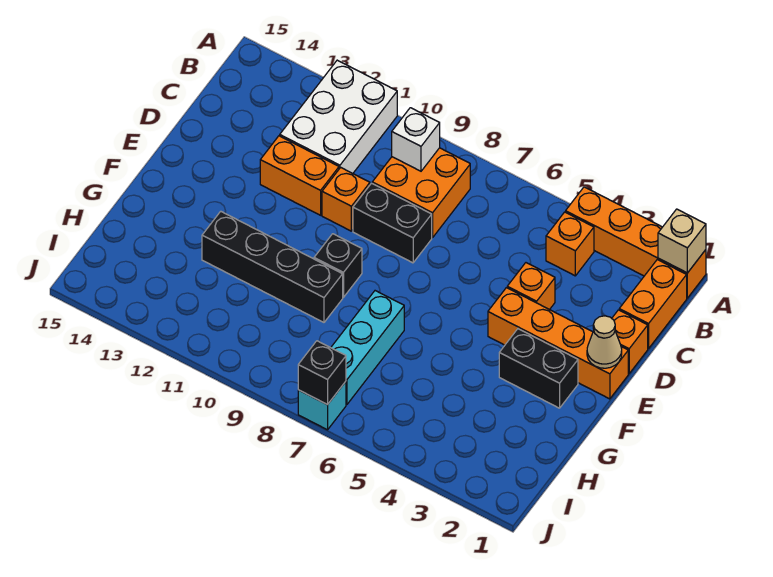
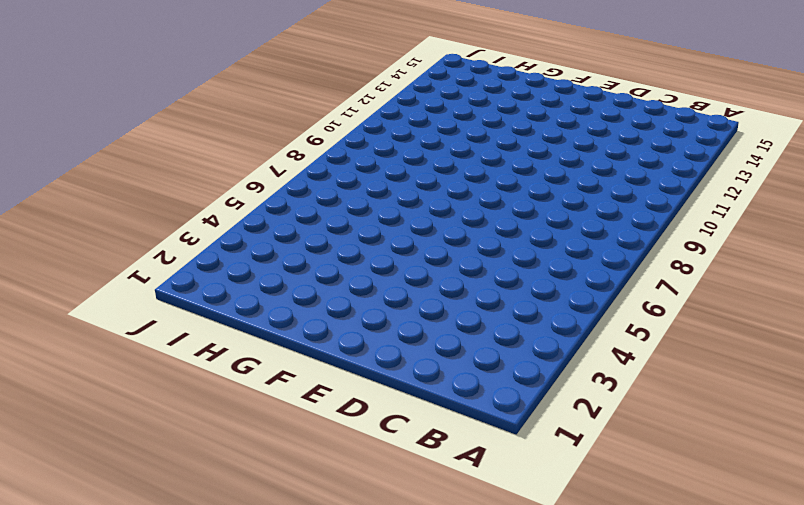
none -> orange brick A1:A4 level 1
none -> white brick A11:C12 level 1
none -> orange brick B1:C1 level 1

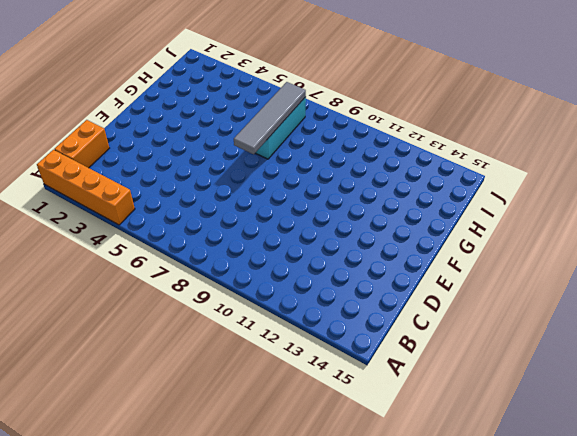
grey tile F7:I7 level 2 -> none
none -> white brick A11:C12 level 1
none -> orange brick B4 level 1
none -> orange brick B8:C9 level 1

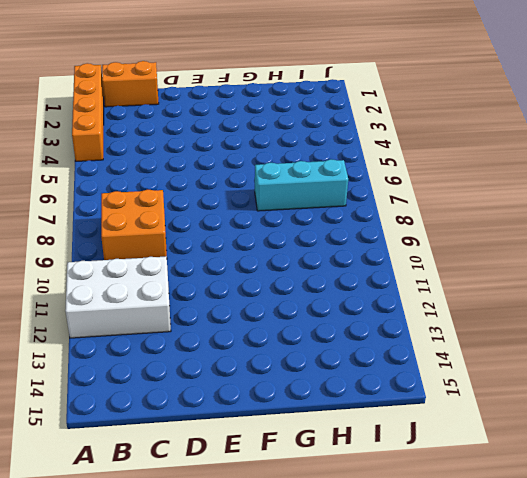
none -> orange brick B4 level 1
none -> orange brick D1 level 1
none -> orange brick D4 level 1

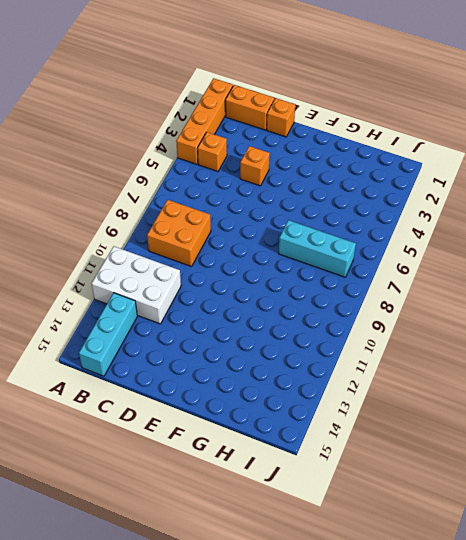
cyan brick B13:B15 level 1 -> none
none -> black brick D8:D9 level 1
none -> orange brick D10 level 1
none -> orange brick D11:D12 level 1

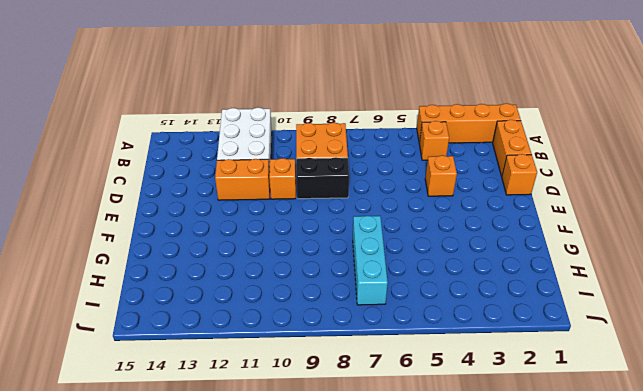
none -> orange brick E1:E4 level 1
none -> black brick F2:F3 level 1
none -> black brick F9 level 1

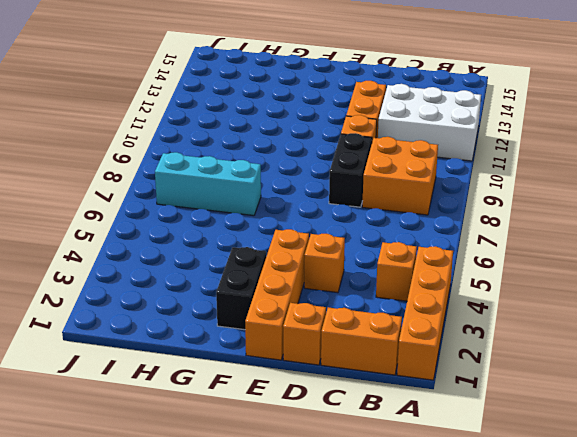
none -> black brick F9 level 1
none -> black brick G9:G12 level 1
none -> cyan brick J7 level 1

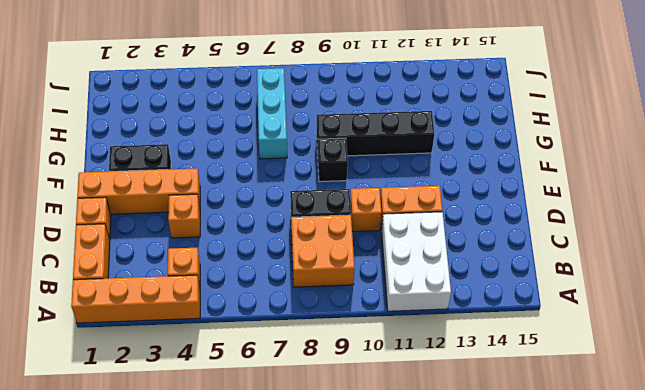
none -> cyan brick J7 level 1
none -> tan brick A1 level 2
none -> white brick B9 level 2

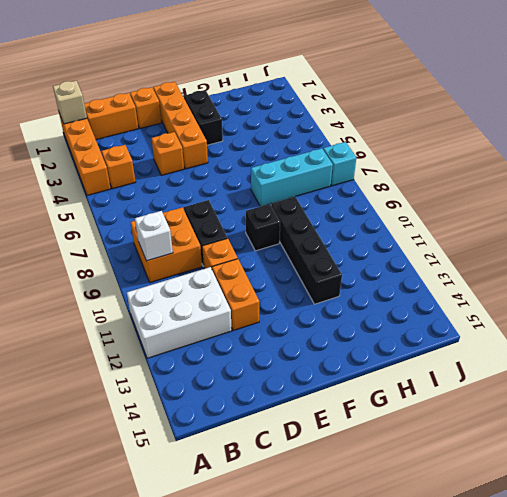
none -> tan cone E1 level 2
none -> black brick J7 level 2

